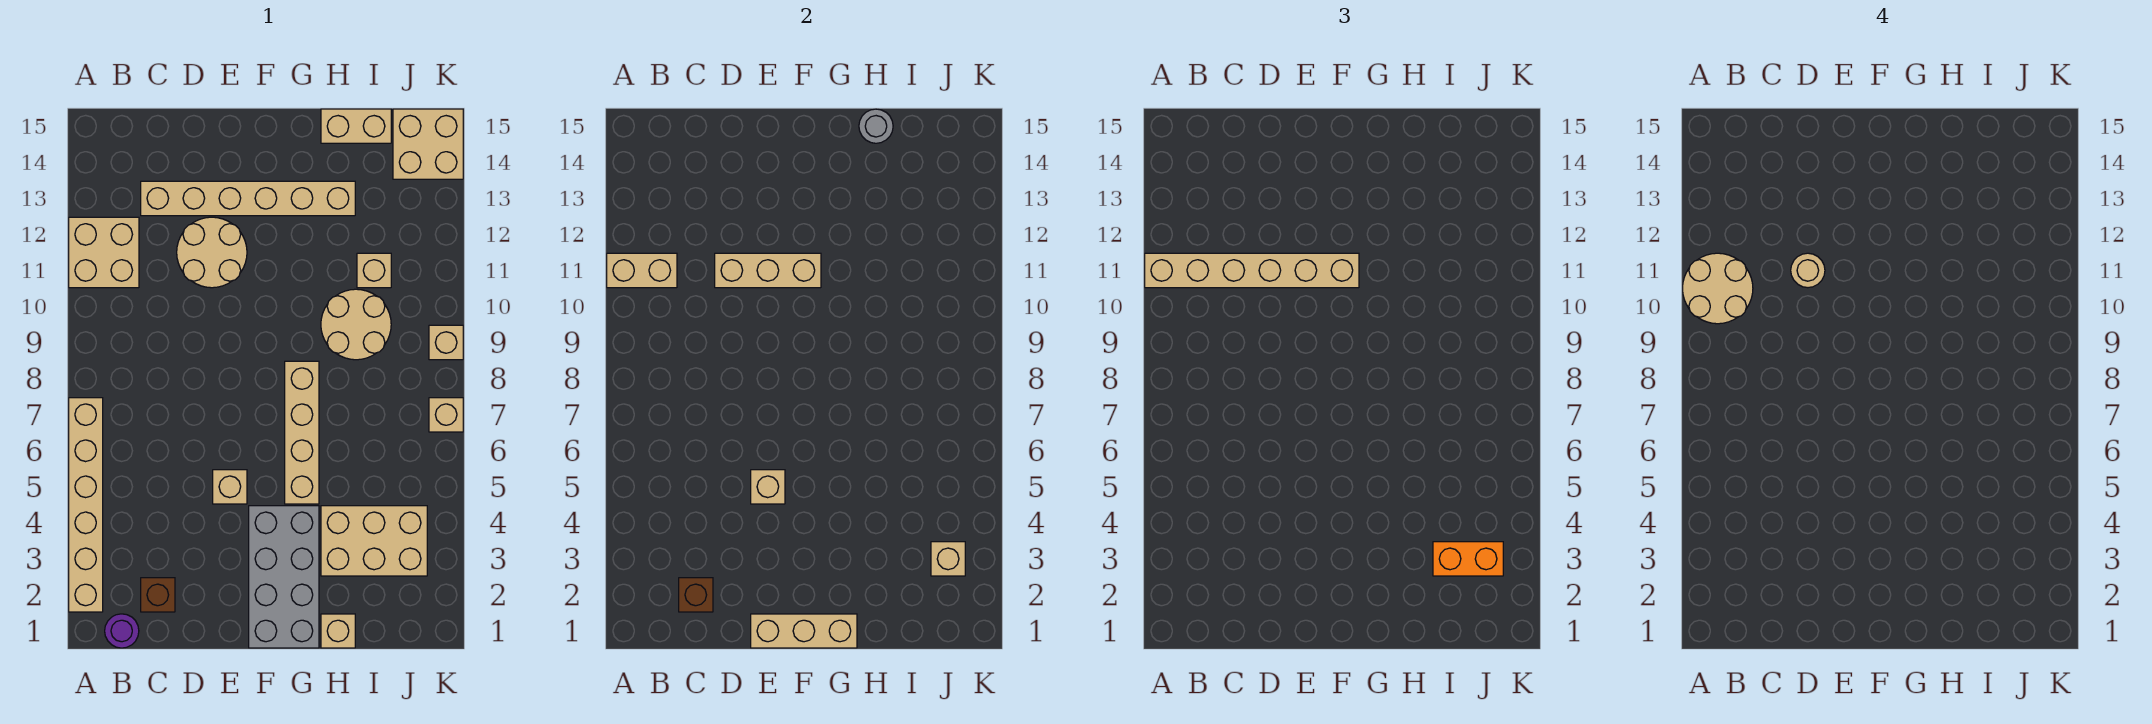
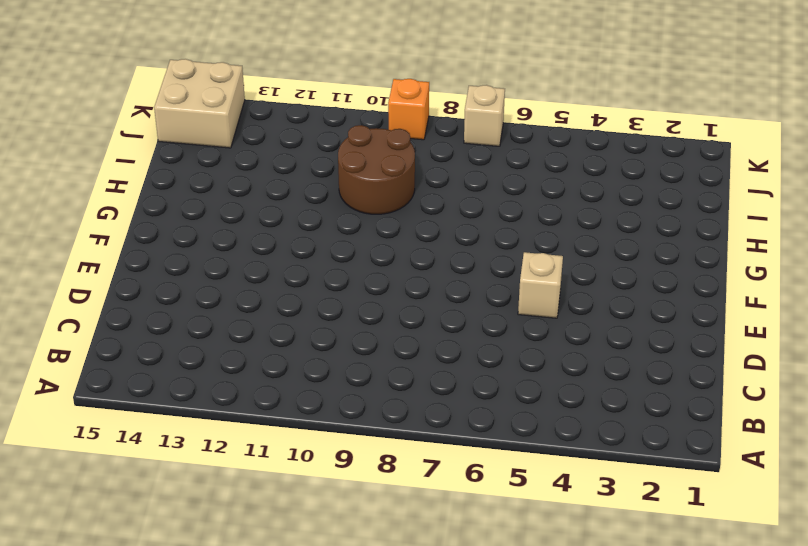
brown round brick H9:I10 level 1 -> tan round brick H9:I10 level 1
orange brick K9 level 1 -> tan brick K9 level 1
none -> tan brick A2:A7 level 1
none -> tan brick A11:B12 level 1
none -> purple round brick B1 level 1

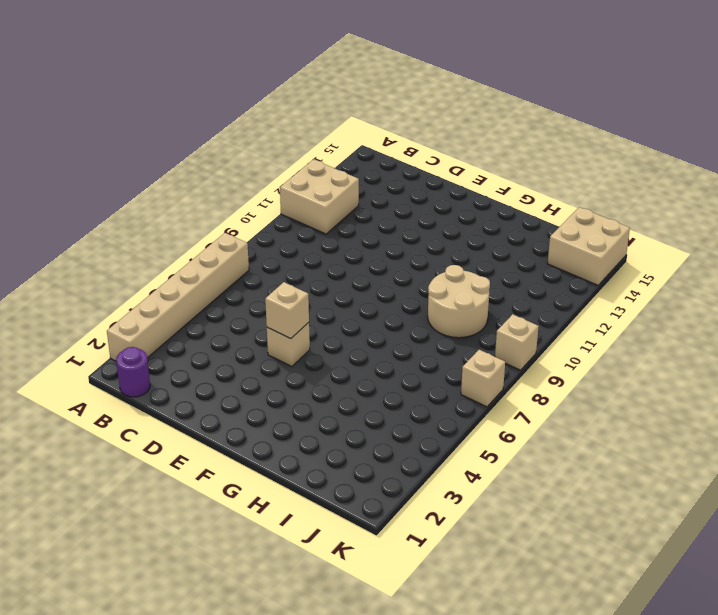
none -> brown brick C2 level 1
none -> tan brick C13:H13 level 1
none -> tan round brick D11:E12 level 1

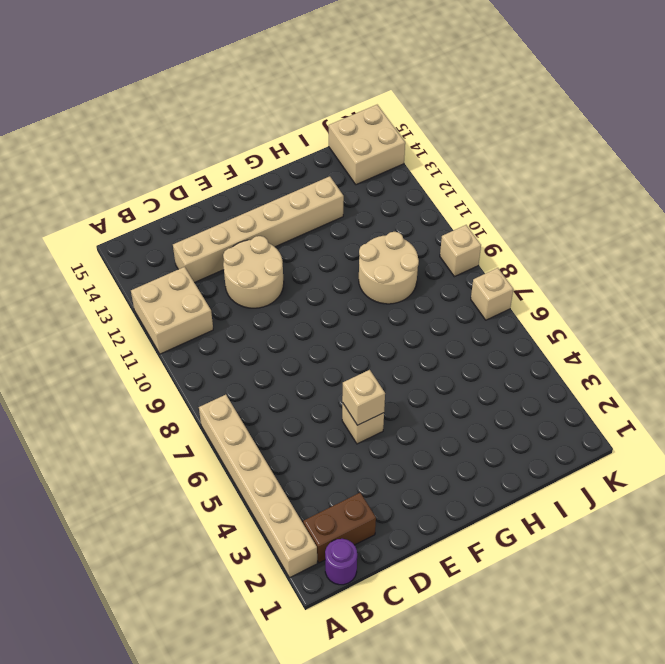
brown brick B2:C2 level 1 -> brown brick C2 level 1
none -> grey brick F1:G4 level 1
none -> tan brick G5:G8 level 1
none -> tan brick H1 level 1

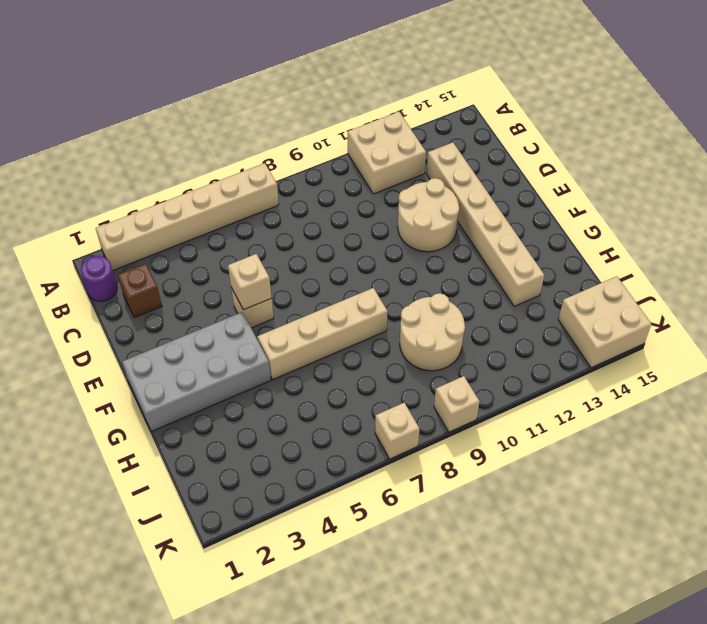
none -> tan brick H1 level 1
none -> tan brick H3:J4 level 1
none -> tan brick H15:I15 level 1

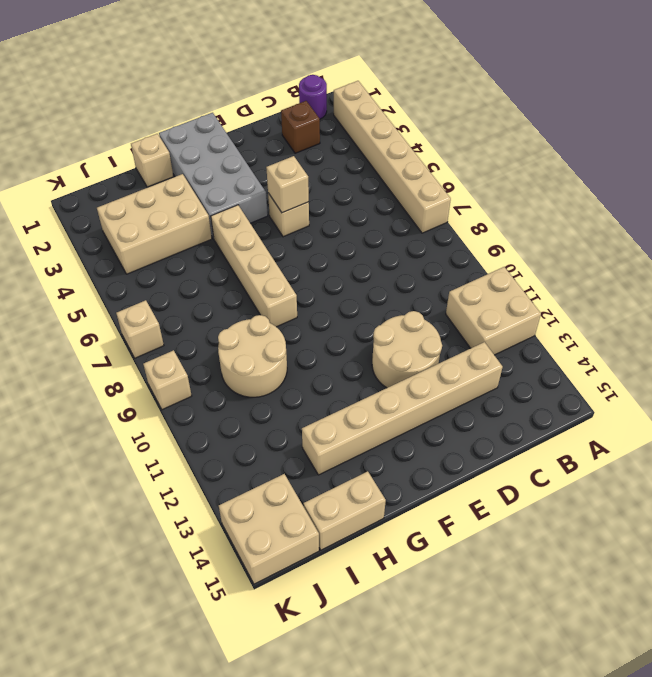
none -> tan brick I11 level 1
none -> tan brick A11:B11 level 2
none -> brown brick C2 level 2

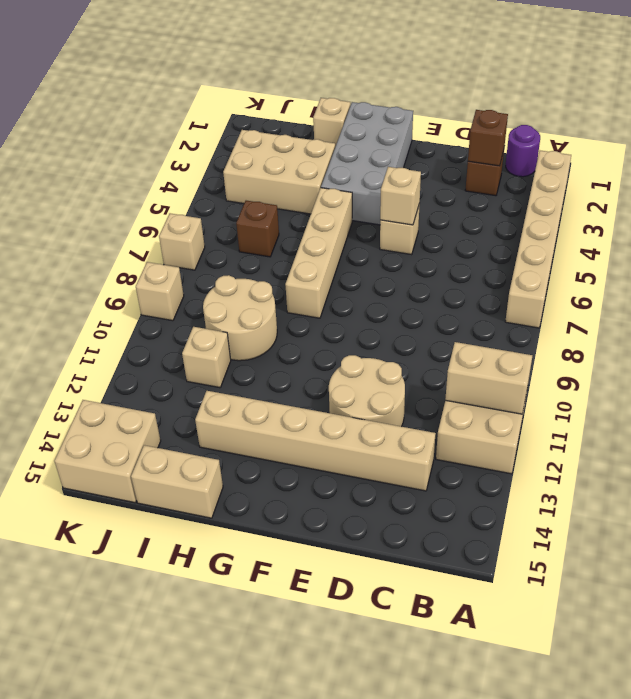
brown brick I6 level 1 -> none
none -> tan brick D11:F11 level 2
none -> tan brick E1:G1 level 2
none -> grey round brick H15 level 2

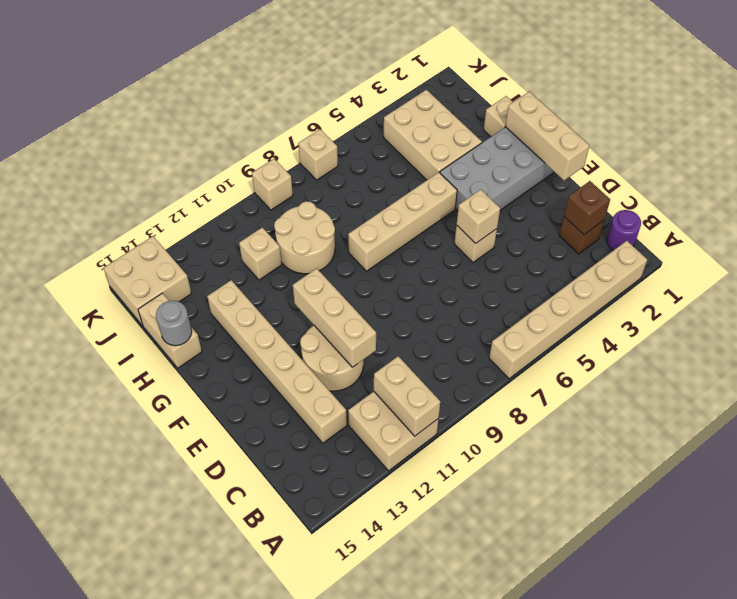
none -> tan brick J3 level 2
none -> tan brick A11:F11 level 3
none -> orange brick I3:J3 level 3

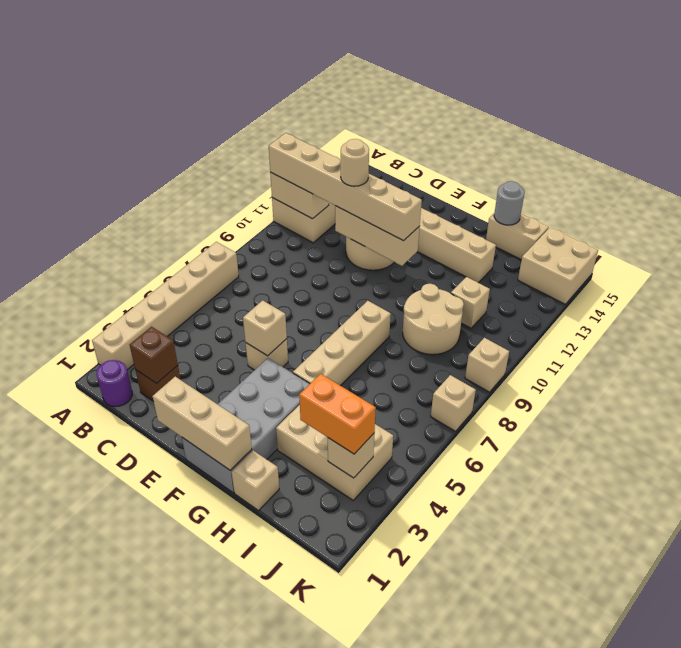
none -> tan round brick A10:B11 level 4

